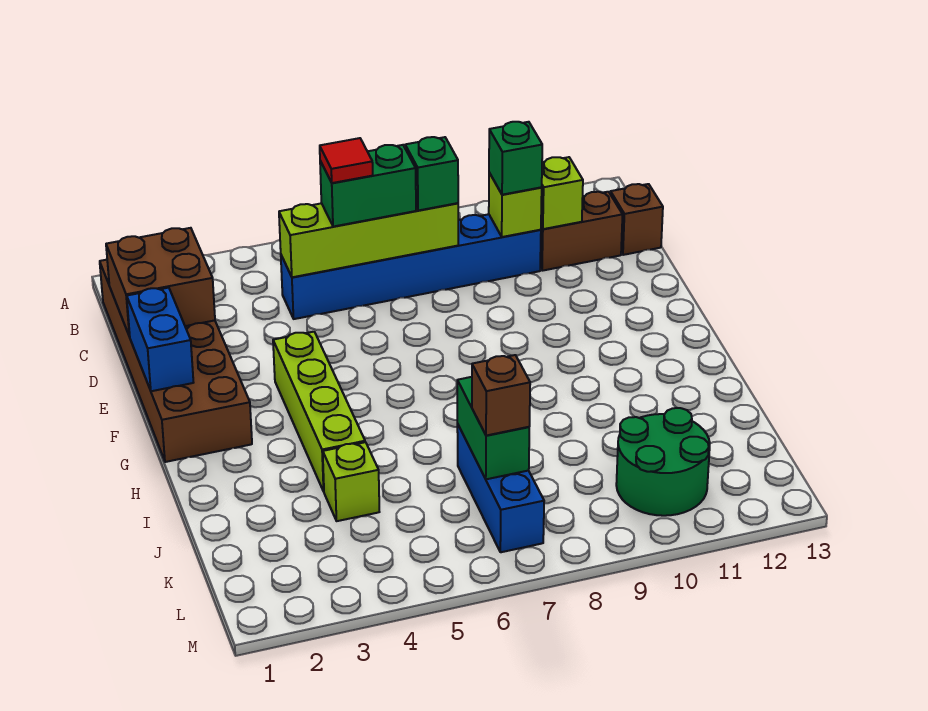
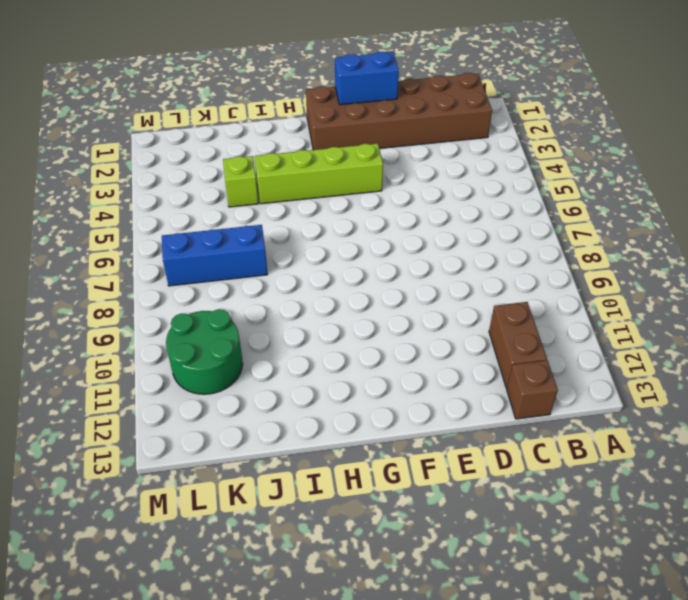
none -> blue brick C5:C10 level 1
none -> brown brick C1:D2 level 2
none -> lime brick C5:C8 level 2

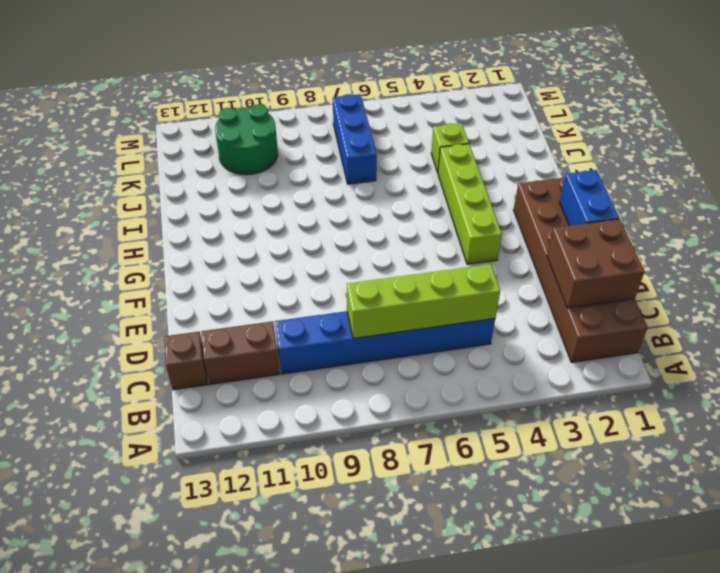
none -> lime brick C10 level 2
none -> lime brick C11 level 2
none -> green brick J7:K7 level 2

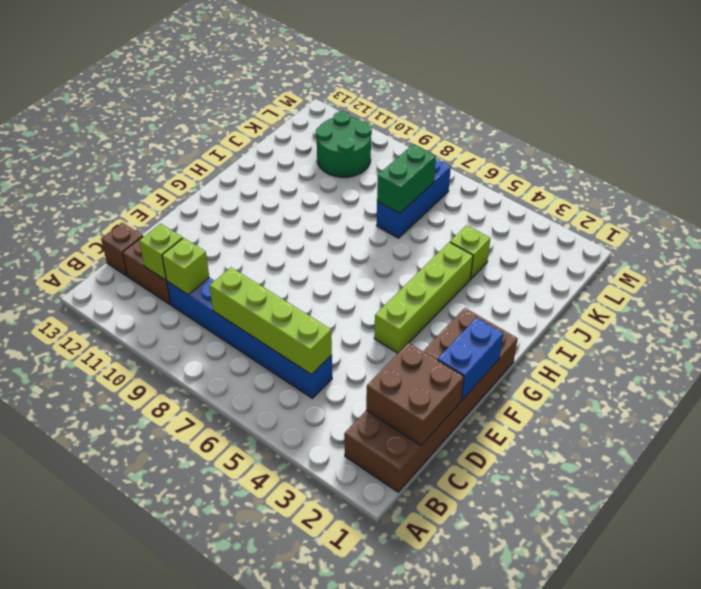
none -> green brick C6:C7 level 3
none -> green brick C8 level 3
none -> green brick C10 level 3

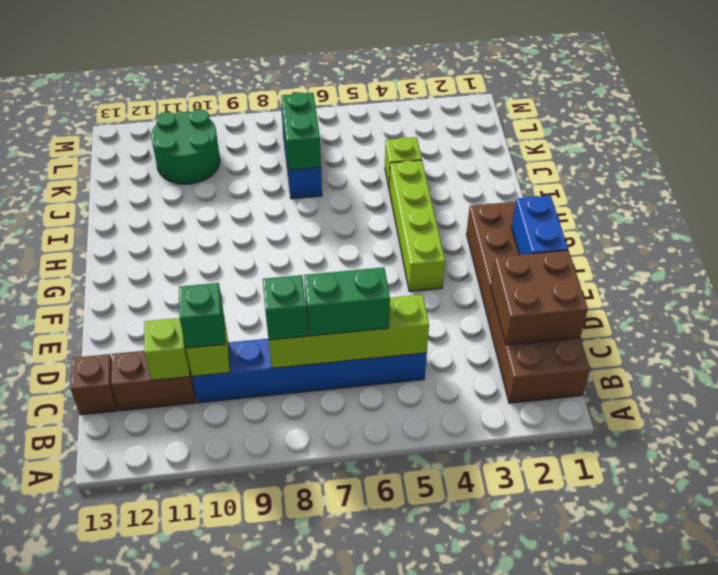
none -> brown brick K7 level 3
none -> red tile C6 level 4

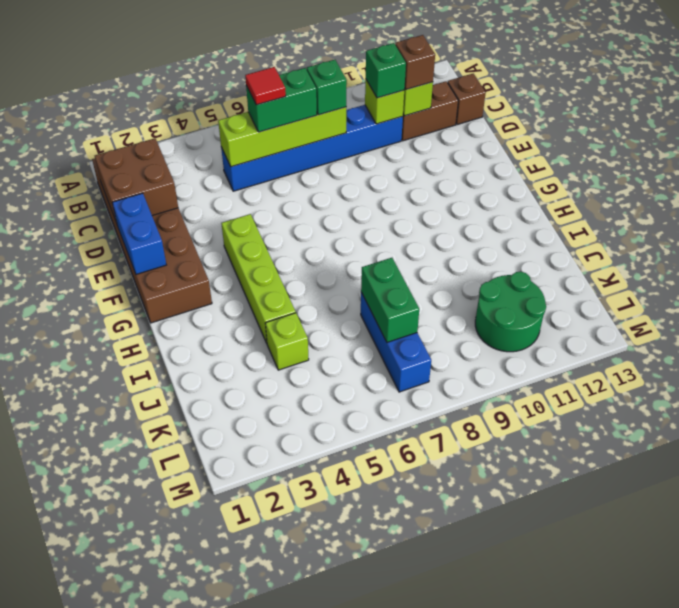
brown brick C11 level 3 -> brown brick K7 level 3

